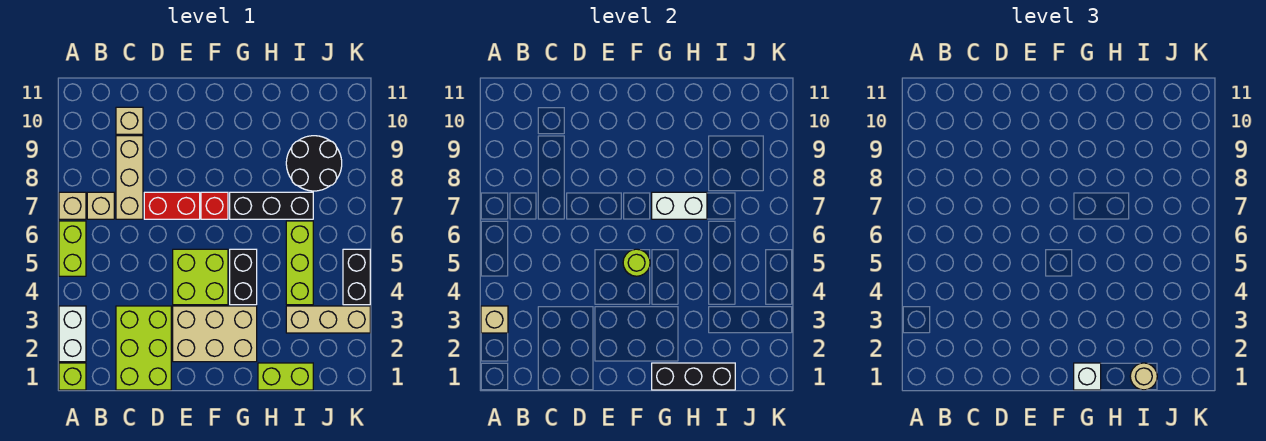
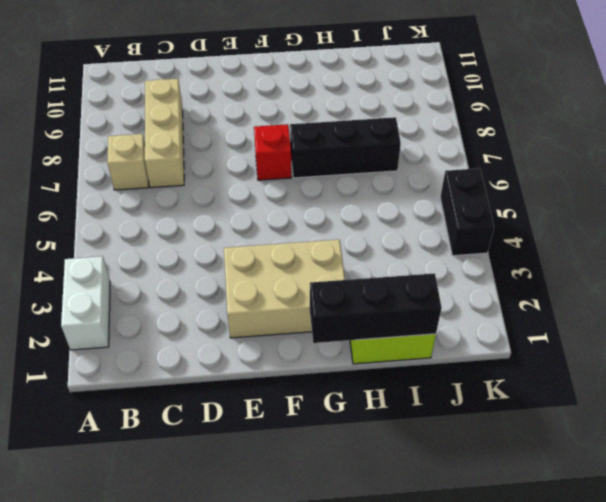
none -> lime brick A1 level 1
none -> lime brick A5:A6 level 1
none -> tan brick A7 level 1

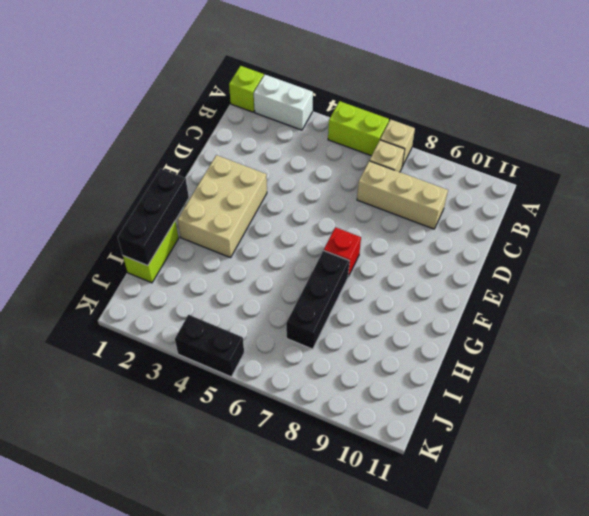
none -> lime brick C1:D3 level 1
none -> tan brick C10 level 1
none -> red brick D7:E7 level 1

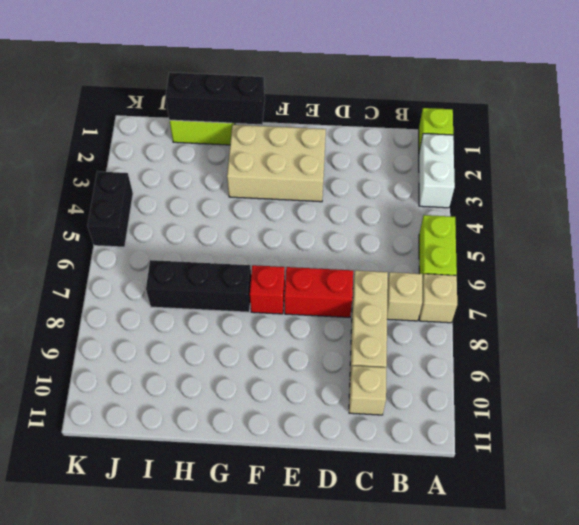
none -> lime brick C1:D3 level 1
none -> lime brick E4:F5 level 1
none -> black brick G4:G5 level 1

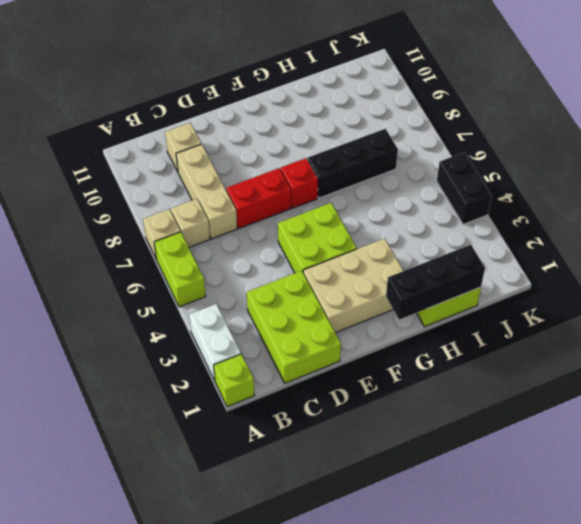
none -> black brick G4:G5 level 1
none -> tan brick I3:K3 level 1
none -> lime brick I4:I6 level 1

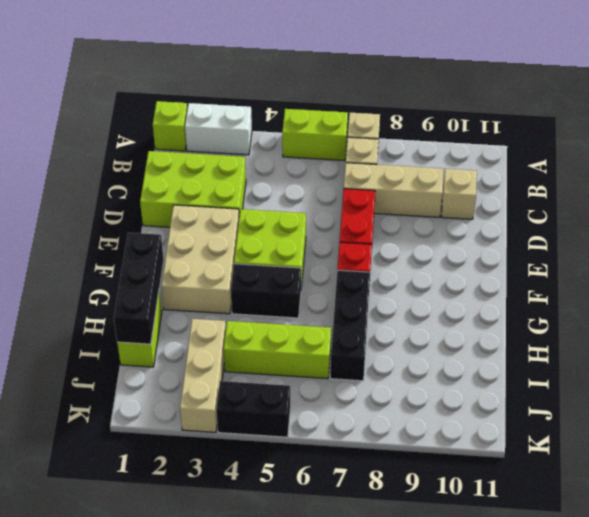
none -> black round brick I8:J9 level 1
none -> tan brick A3 level 2
none -> lime round brick F5 level 2

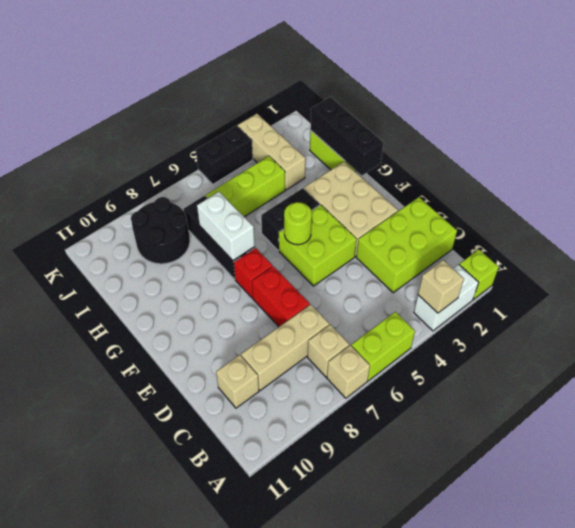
none -> white brick G1 level 3
none -> tan round brick I1 level 3

